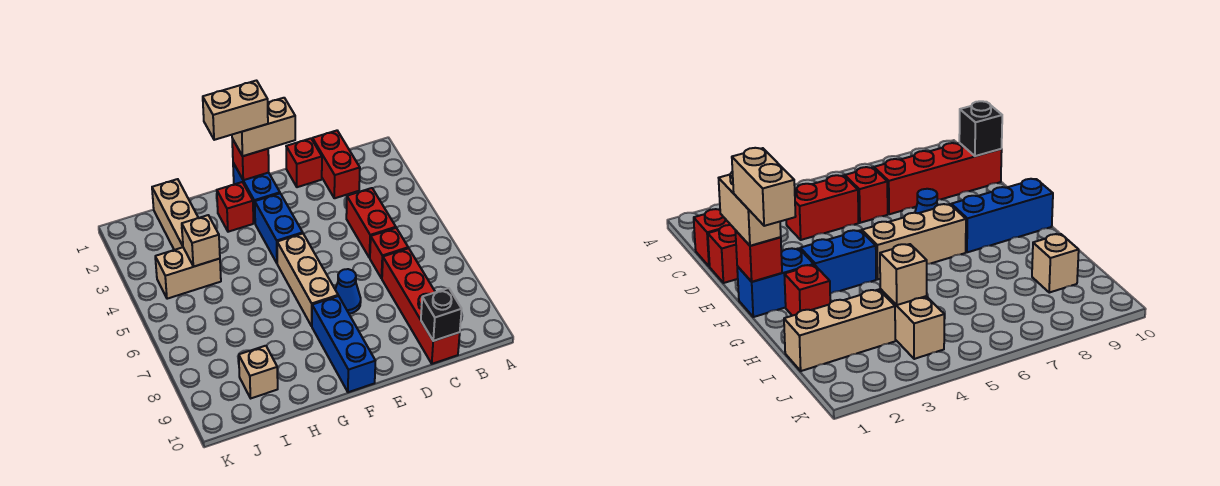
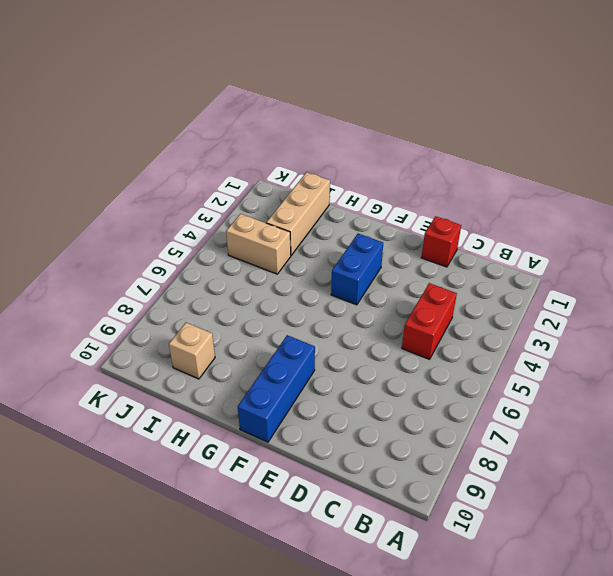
none -> red brick C1:C2 level 1
none -> red brick C6 level 1
none -> red brick C7:C10 level 1

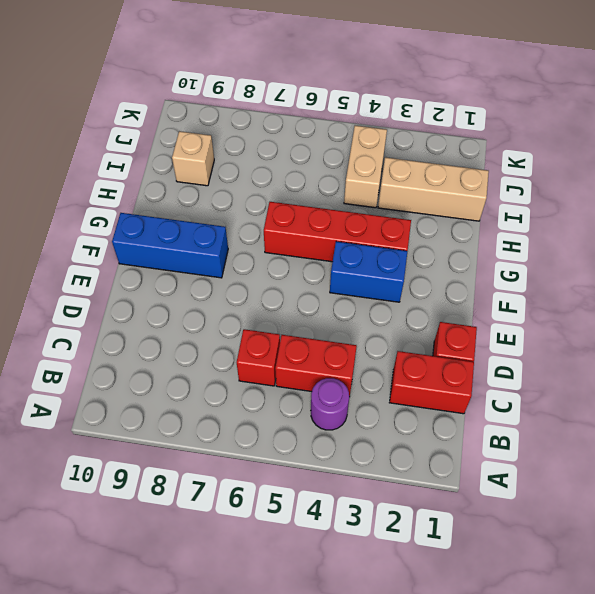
purple round brick B4 level 1 -> none
red brick G3:G6 level 1 -> red brick C7:C10 level 1
none -> blue cone E7 level 1
none -> blue brick F1:F2 level 1
none -> tan brick F5:F7 level 1

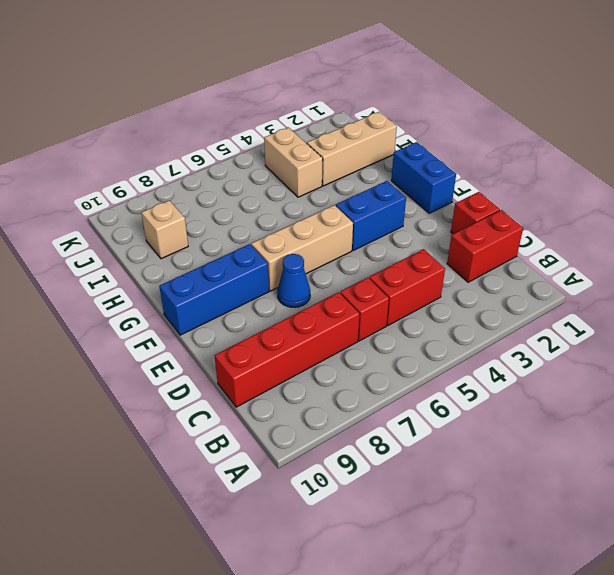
blue brick F1:G1 level 1 -> blue brick F1:F2 level 1
none -> red brick G2 level 1
none -> black brick C10 level 2
none -> red brick F1 level 2

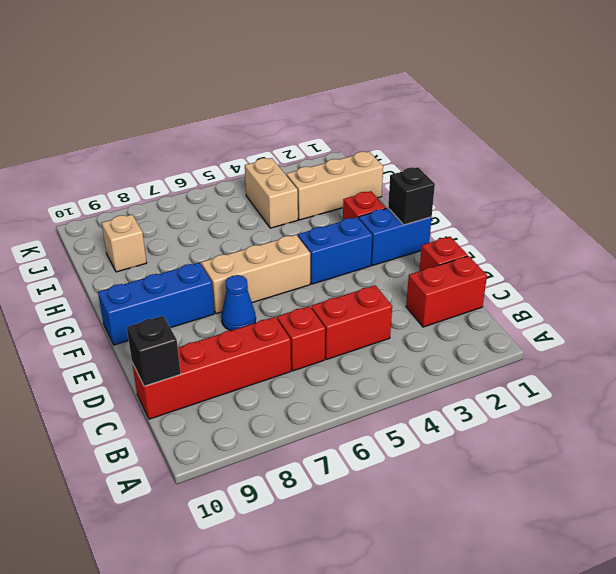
black brick F1 level 2 -> red brick F1 level 2
none -> tan brick I4 level 2
none -> tan brick E1:F1 level 3
none -> tan brick F1:G1 level 4

